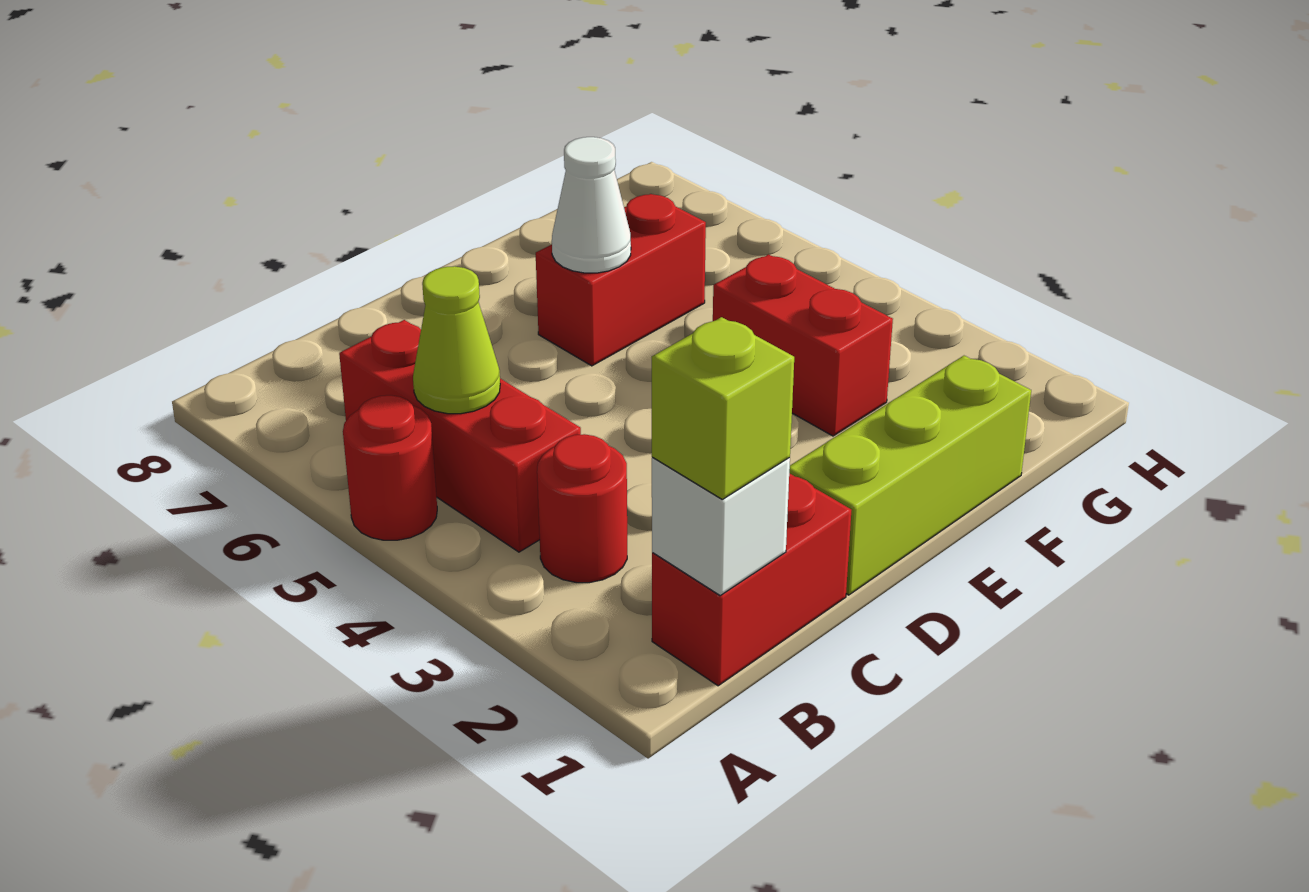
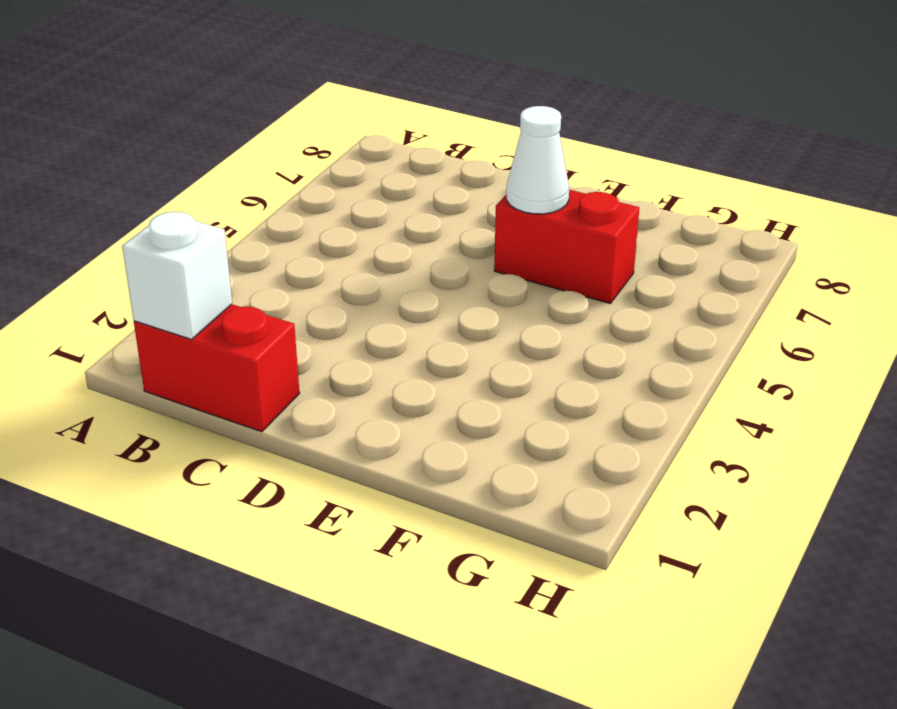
none -> red round brick A5 level 1
none -> red round brick B3 level 1

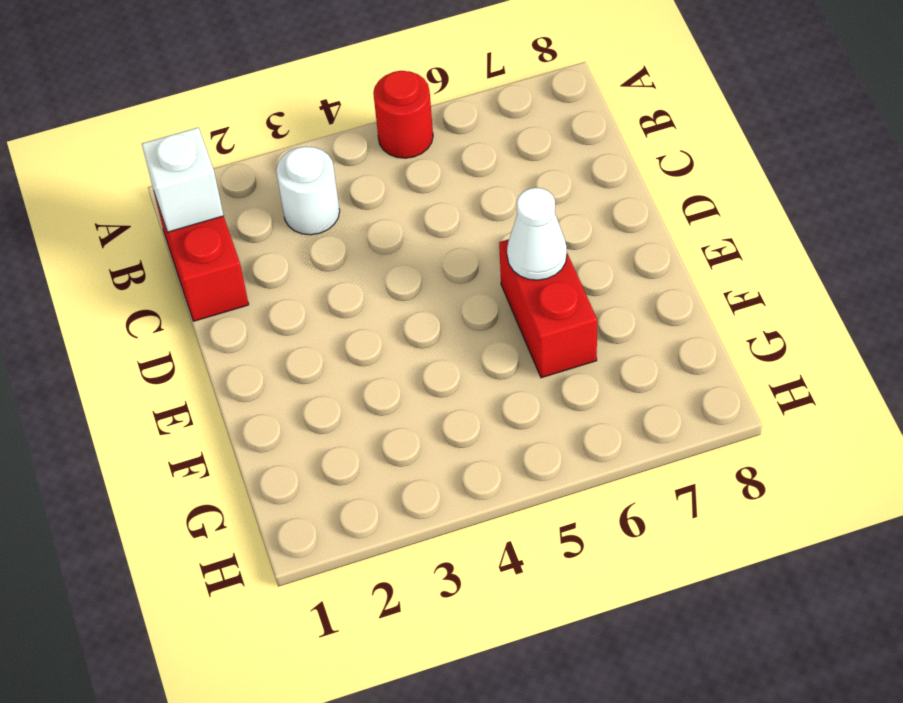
white round brick B3 level 1 -> red round brick B3 level 1
none -> red brick B4:B6 level 1
none -> lime brick D1:F1 level 1

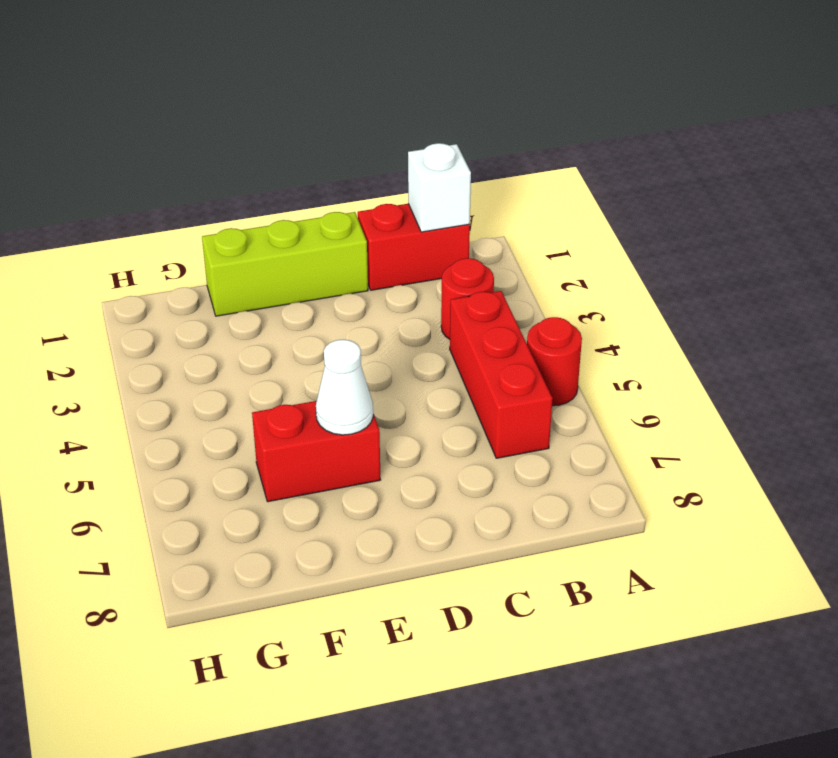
none -> red brick F3:F4 level 1
none -> lime cone B5 level 2

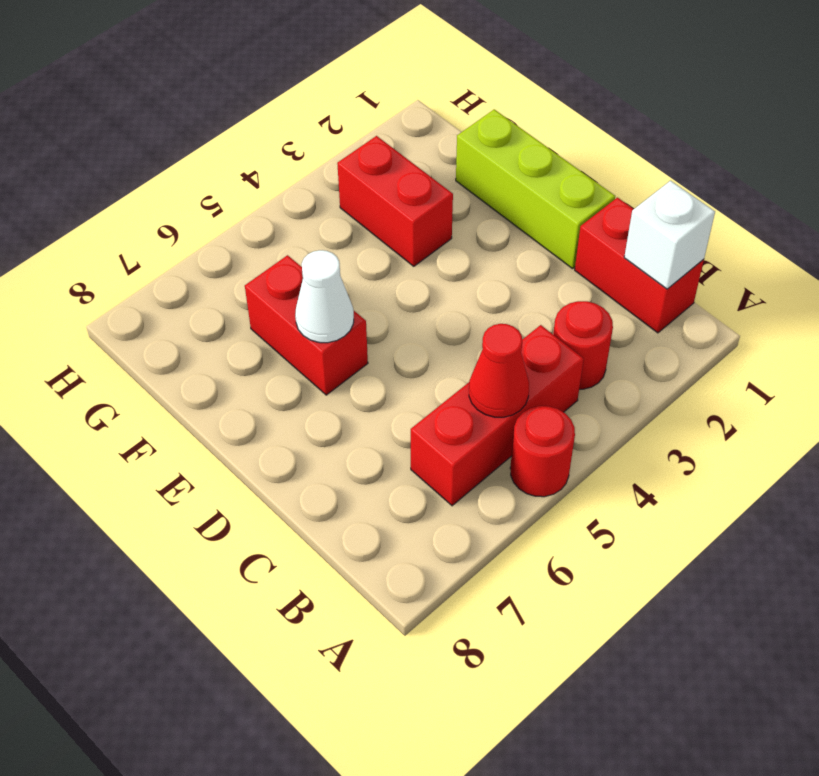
red cone B5 level 2 -> lime cone B5 level 2
red brick F3:G3 level 1 -> red brick F3:F4 level 1
none -> lime brick B1 level 3

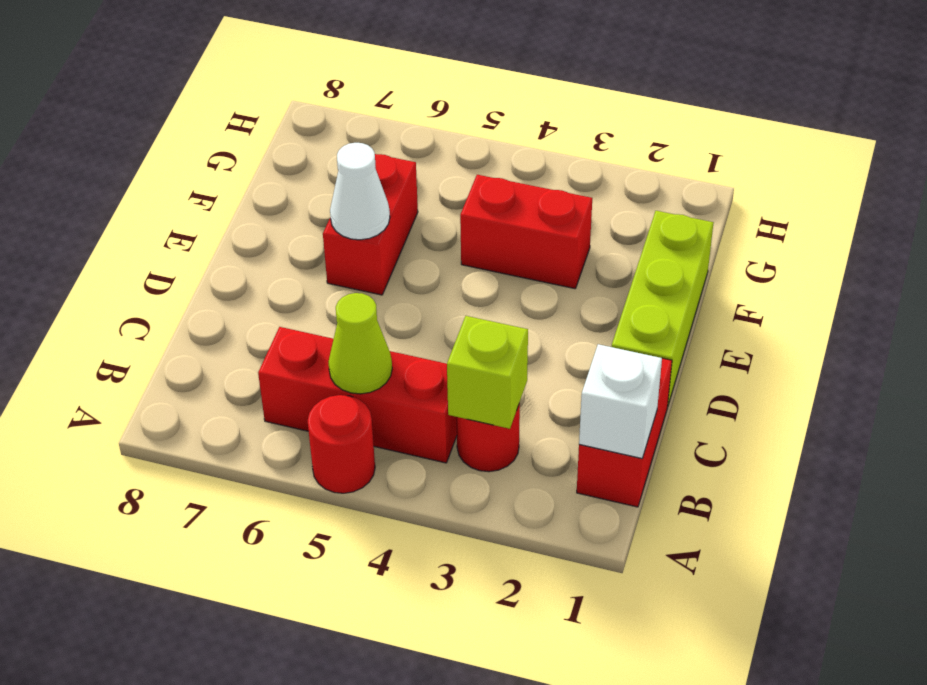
lime brick B3 level 2 -> lime brick B1 level 3

